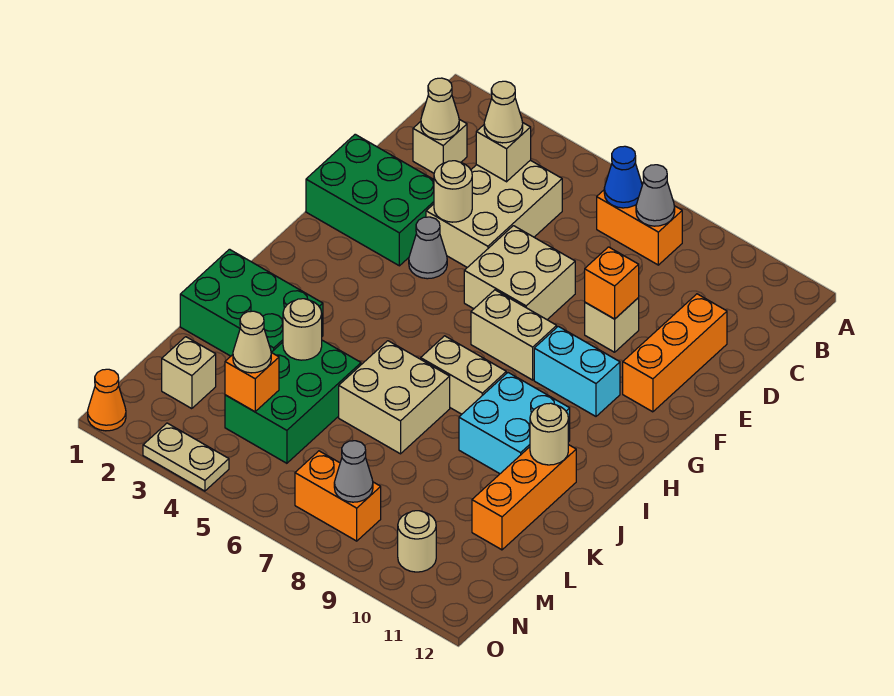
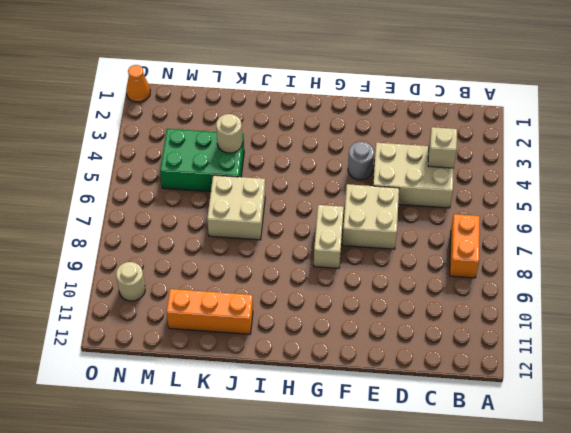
grey round brick F4 level 1 -> grey cone F4 level 1
none -> tan brick C2 level 1
none -> orange brick D11:F11 level 1
none -> green brick E1:F3 level 1
none -> tan brick E9 level 1

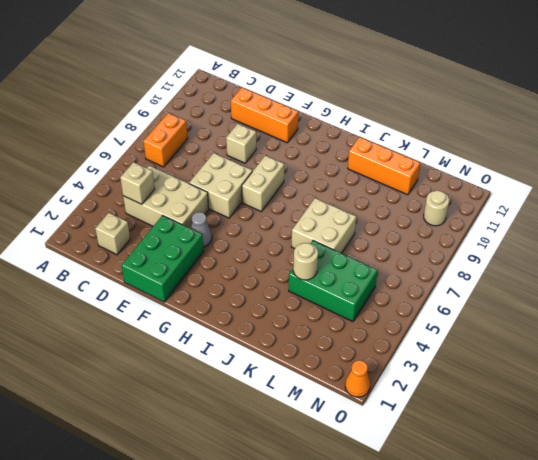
none -> cyan brick G9:G10 level 1
none -> tan brick I7:I8 level 1
none -> cyan brick I9:J10 level 1
none -> green brick J1:K3 level 1

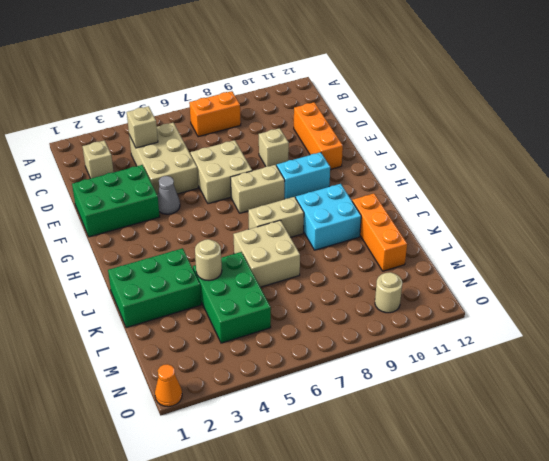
none -> tan brick M2 level 1
none -> orange brick N7:N8 level 1
none -> tan plate O3:O4 level 1
none -> blue cone B7 level 2

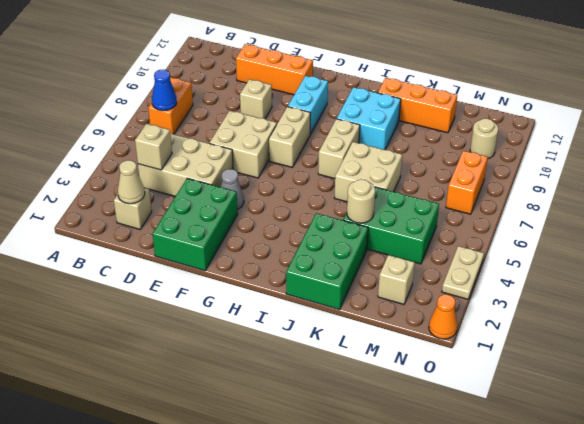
none -> grey cone B8 level 2
none -> tan round brick E4 level 2
none -> orange brick E9 level 2
none -> tan round brick J11 level 2

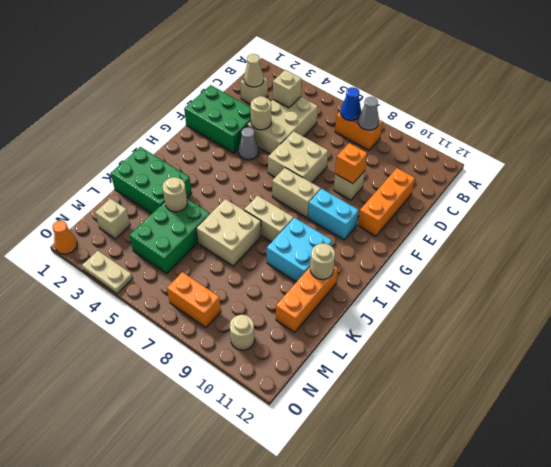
none -> orange brick M4 level 2
none -> grey cone N8 level 2
none -> tan cone C4 level 3
none -> tan cone M4 level 3

